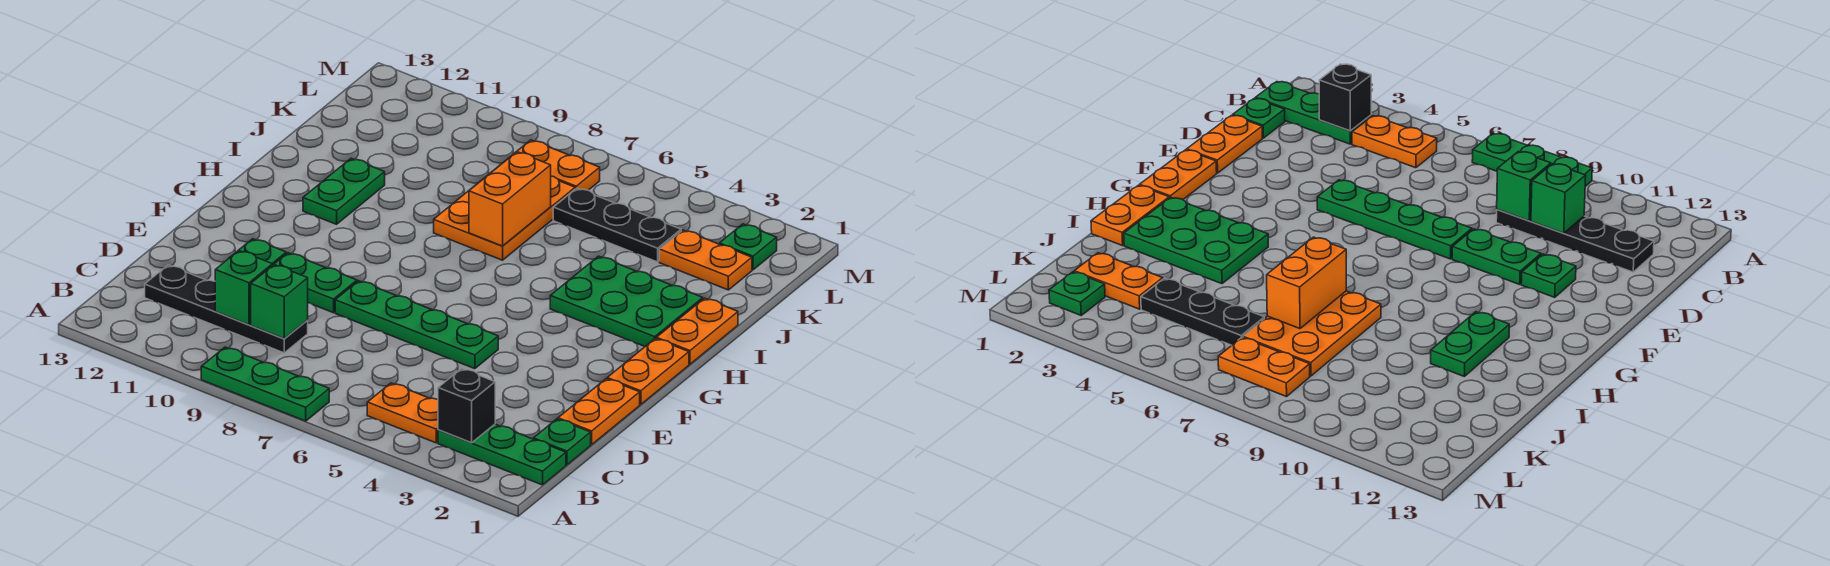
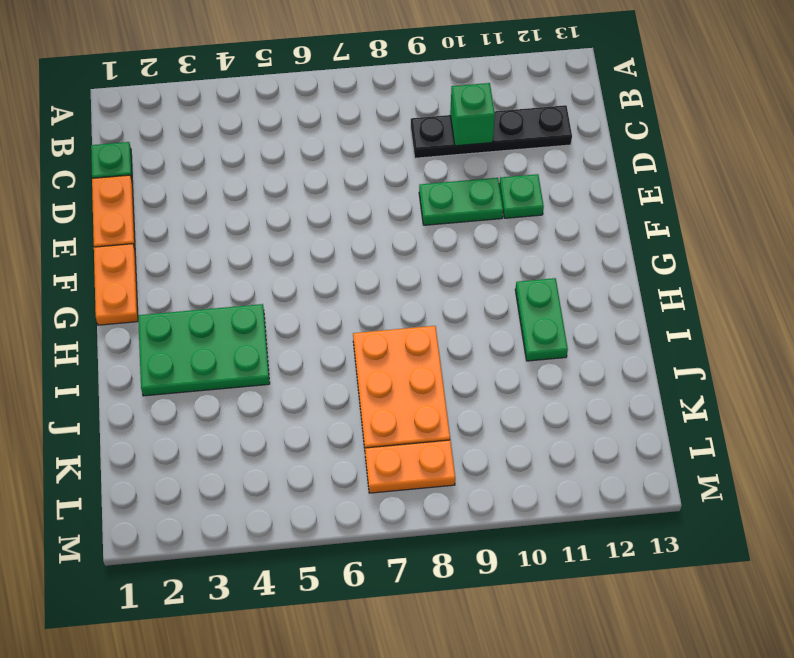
none -> green plate A7:A9 level 1
none -> green plate B1:B3 level 1
none -> orange plate B4:B5 level 1

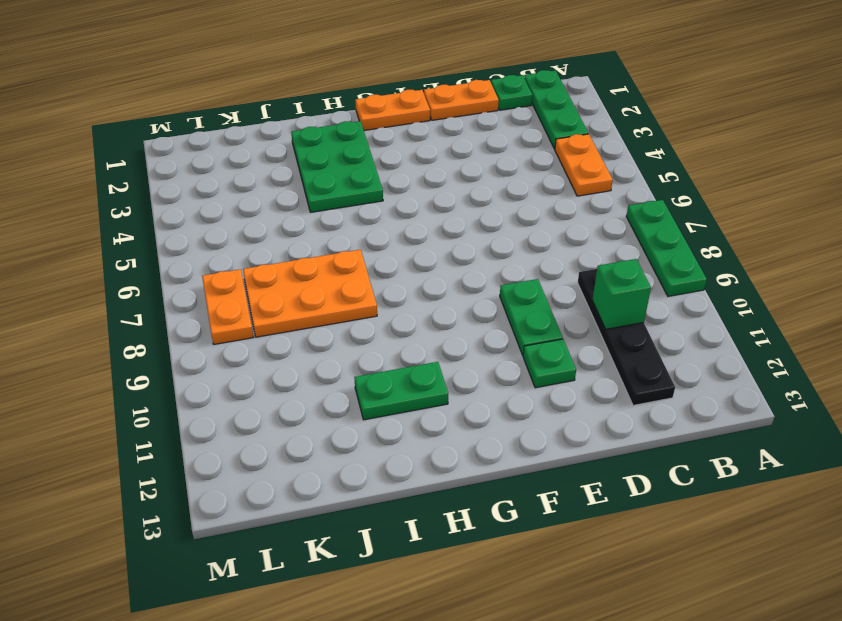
none -> green plate E5:E8 level 1
none -> orange plate H1:I1 level 1
none -> orange plate K2:K3 level 1

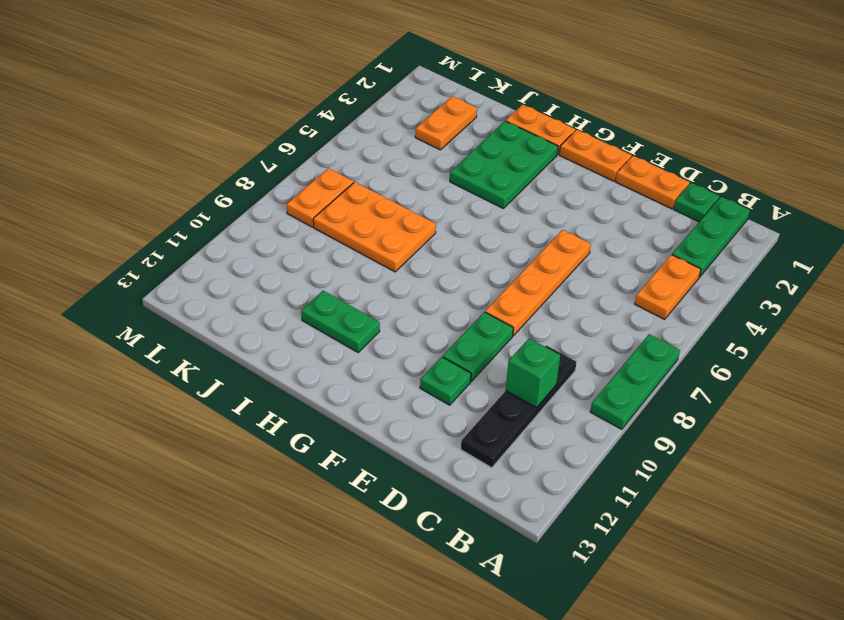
orange plate E5:E8 level 1 -> green plate E5:E8 level 1
none -> black plate K4:K6 level 1
none -> green plate L2 level 1
none -> black brick B3 level 2

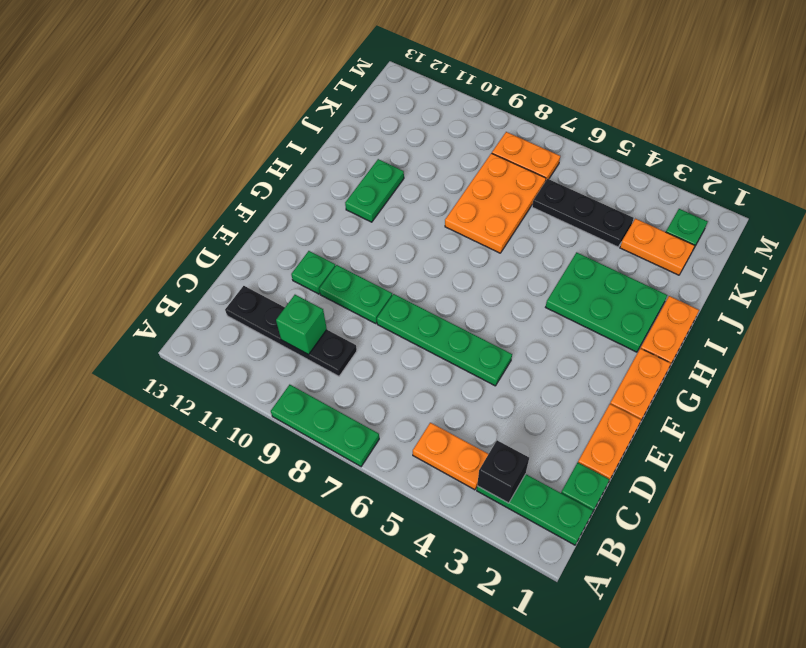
none -> green brick C9 level 2
none -> orange brick I7:J7 level 2

